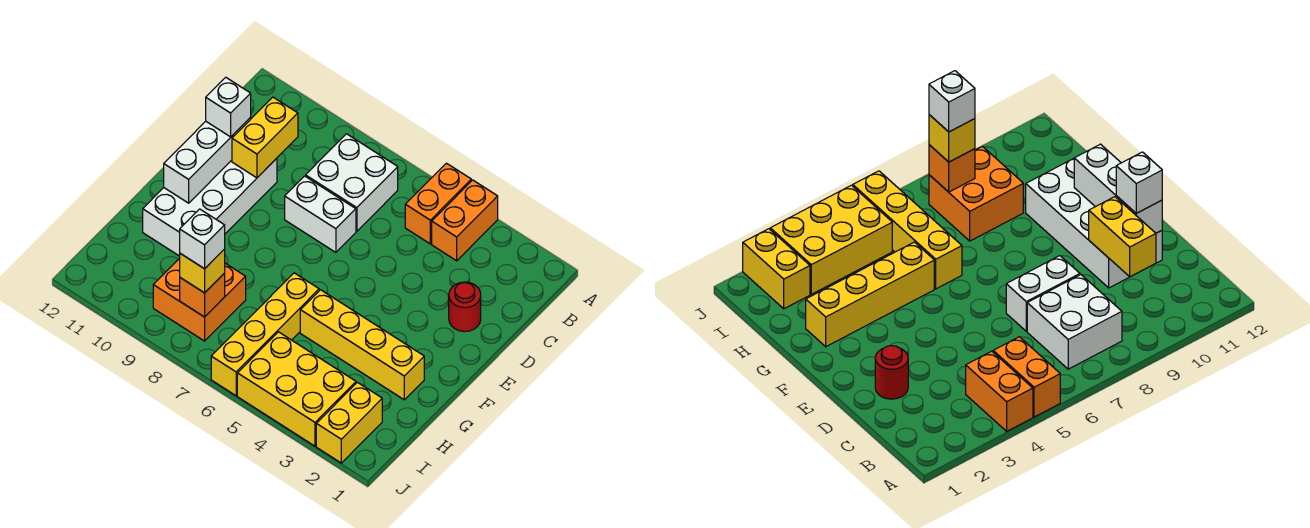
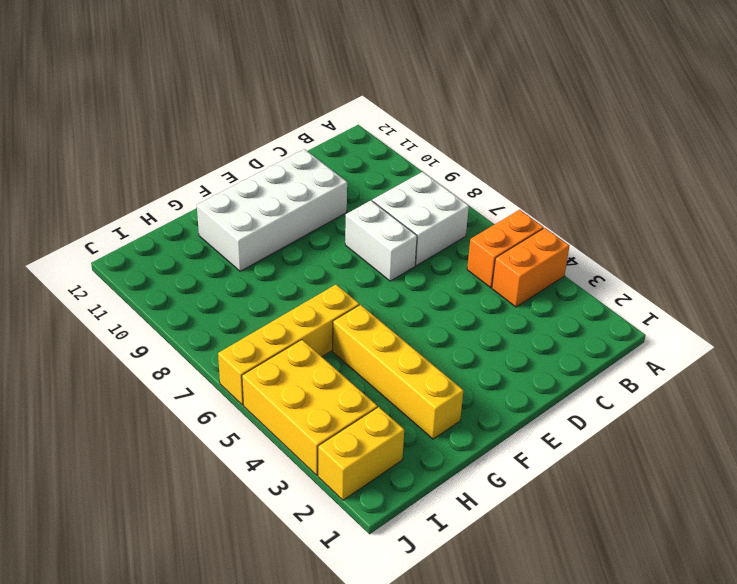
none -> red round brick D2 level 1
none -> orange brick H8:I9 level 1
none -> yellow brick C10:D10 level 2

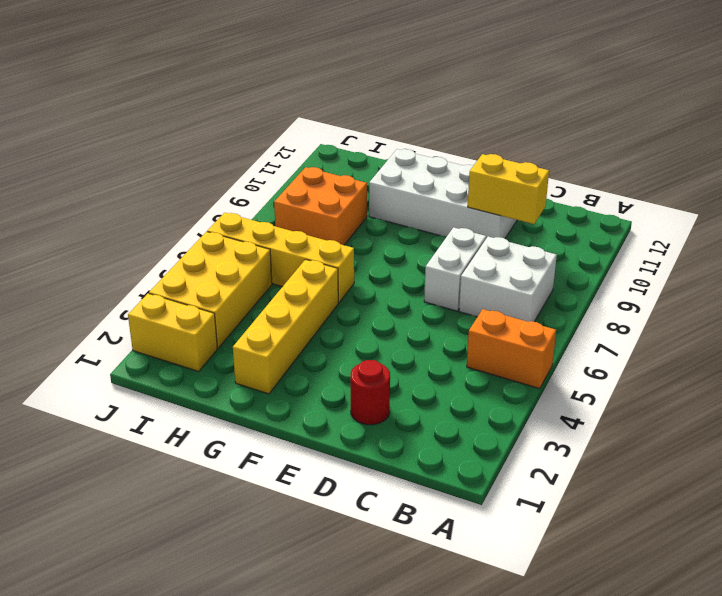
none -> orange brick A4:B4 level 1
none -> white brick D11:F11 level 2
none -> orange brick I8 level 2

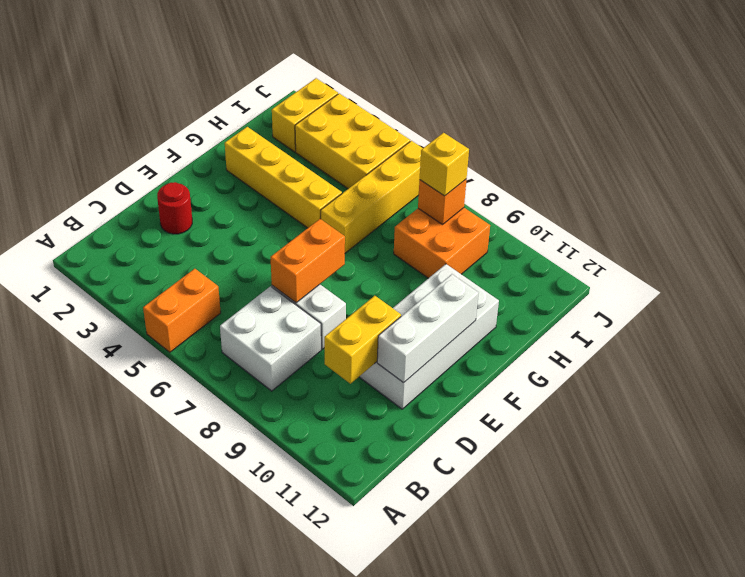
orange brick D7:E7 level 2 -> orange brick A4:B4 level 1
none -> white brick D11 level 3
none -> white brick I8 level 4

